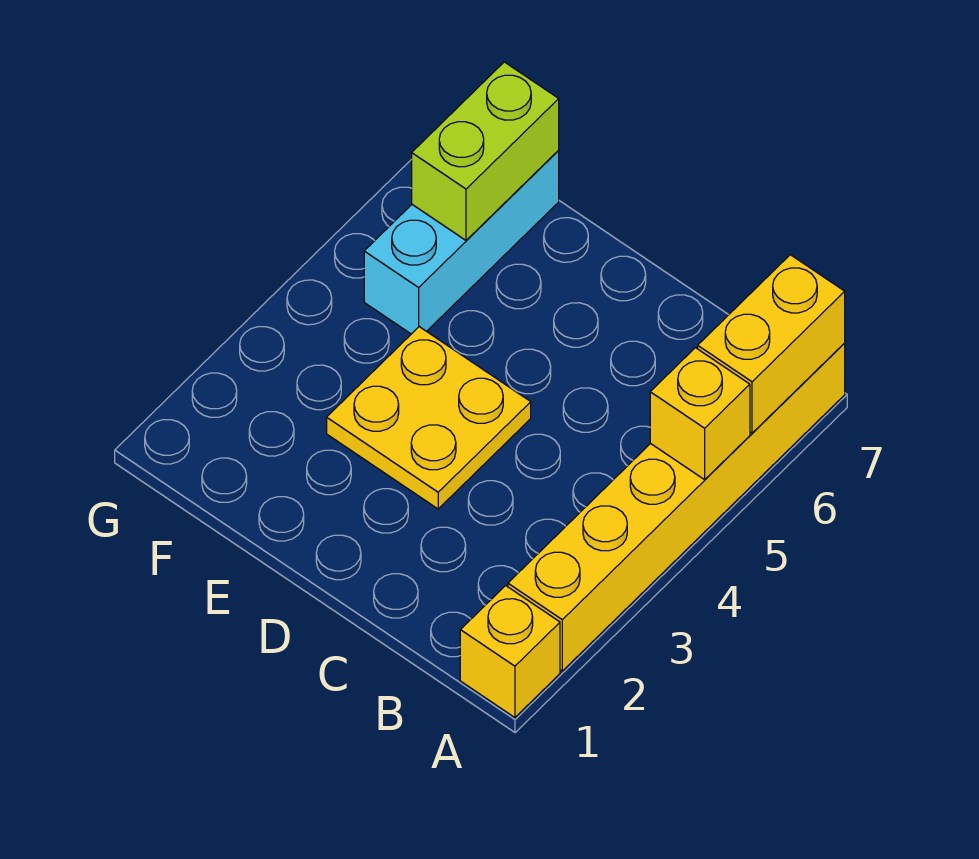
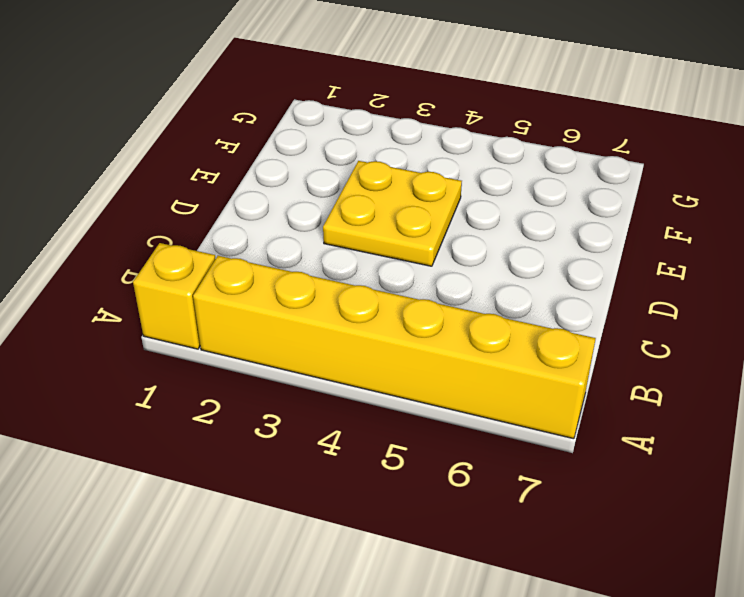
none -> cyan brick F5:F7 level 1
none -> yellow brick A5 level 2

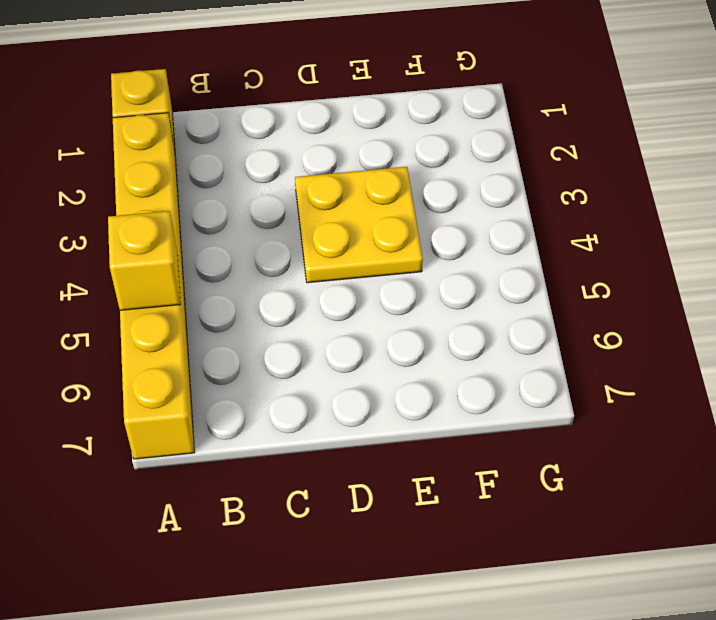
none -> cyan brick F5:F7 level 1
none -> yellow brick A6:A7 level 2

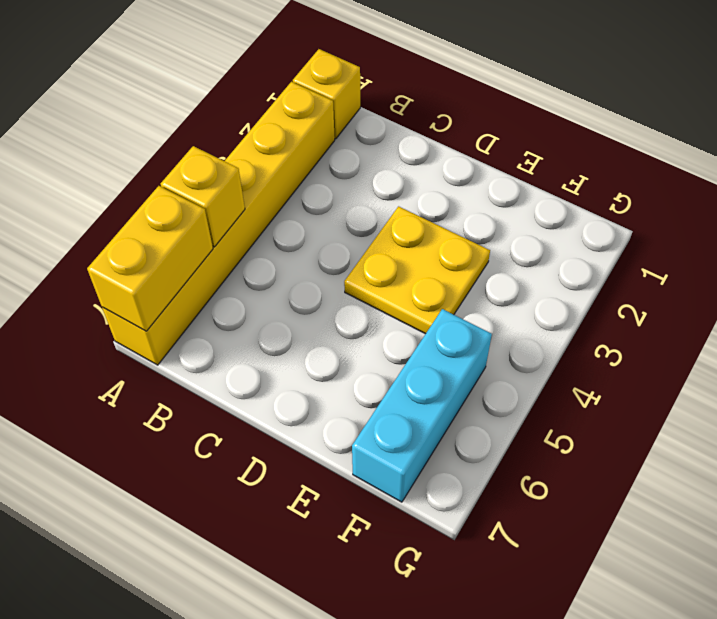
none -> lime brick F6:F7 level 2

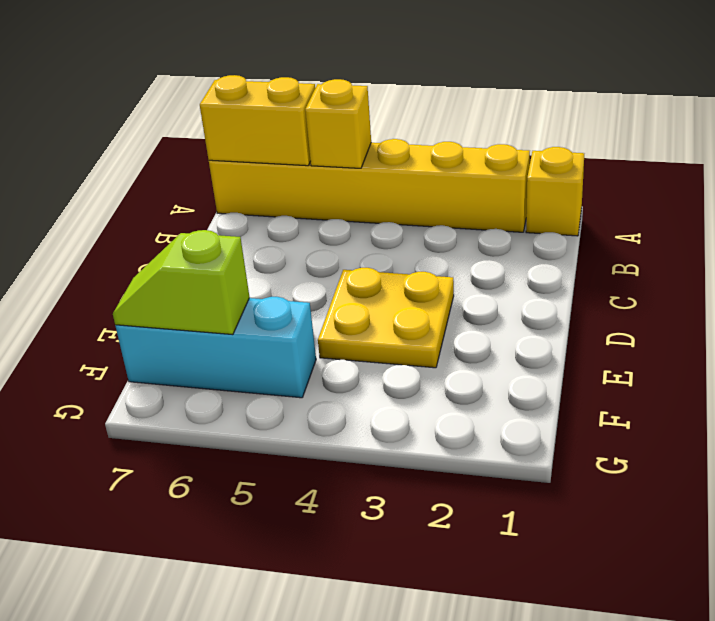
lime slope F6:F7 level 2 top 6 -> lime brick F6:F7 level 2

